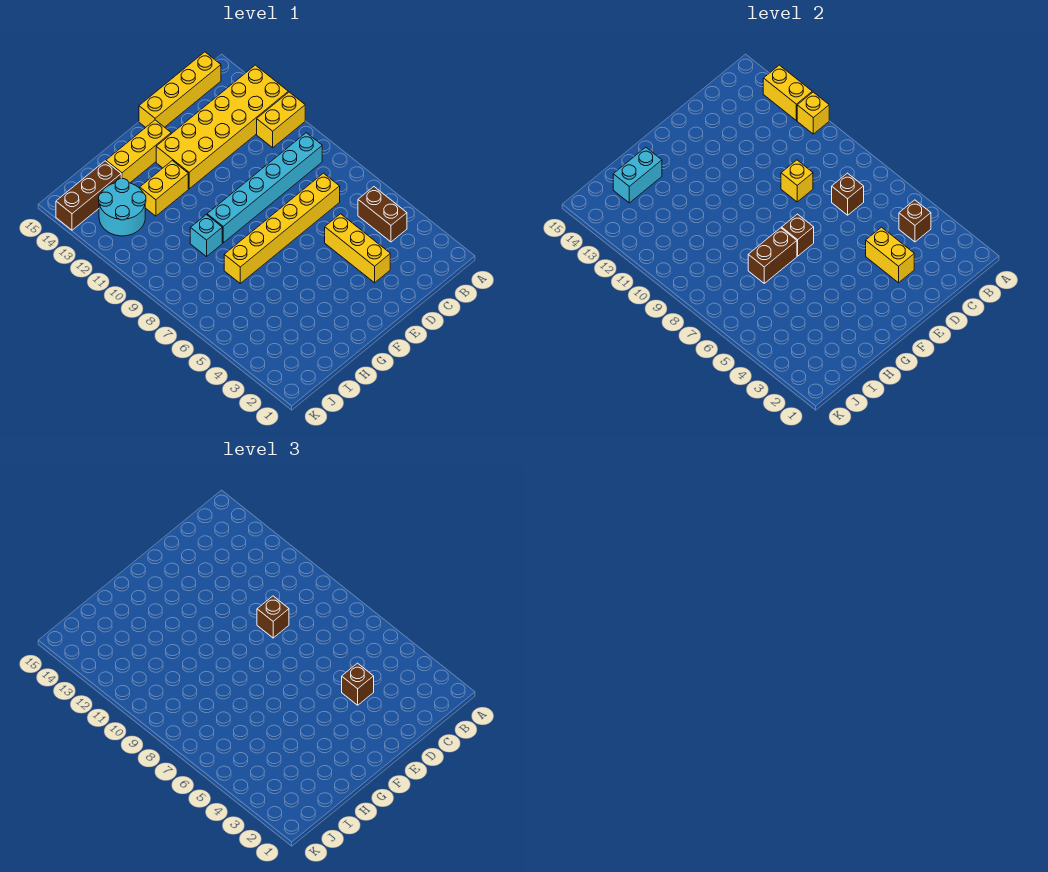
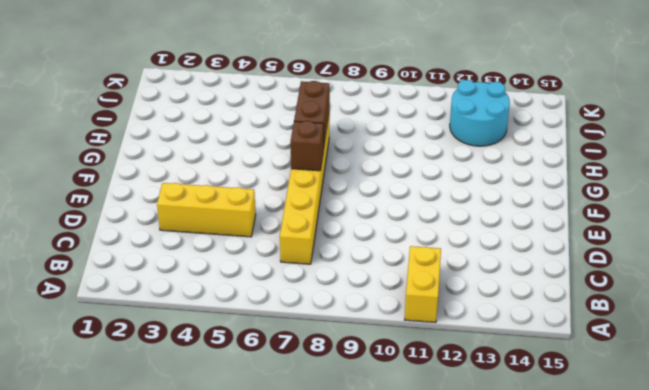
none -> yellow brick A12:F13 level 1
none -> brown brick B4:B5 level 1
none -> cyan brick B9:G9 level 1

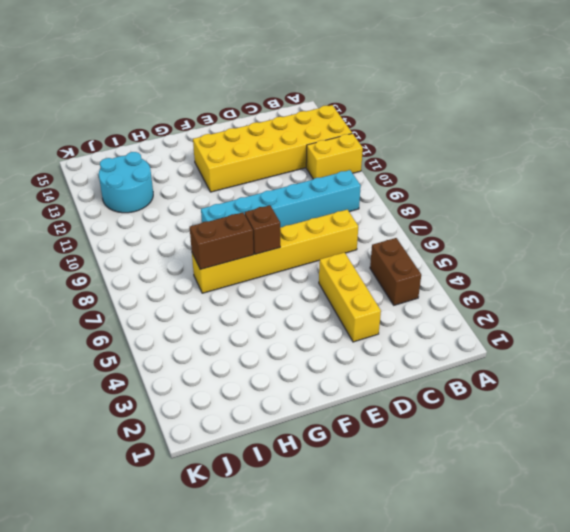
none -> yellow brick B15:E15 level 1
none -> yellow brick F14:H14 level 1
none -> yellow brick G12:H12 level 1

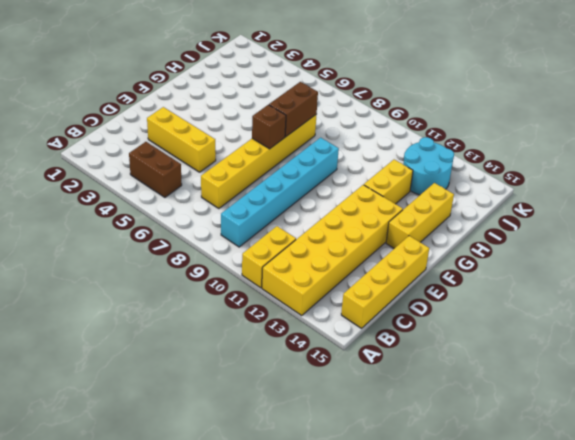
none -> cyan brick H9 level 1
none -> brown brick I14:K14 level 1
none -> yellow brick A11 level 2

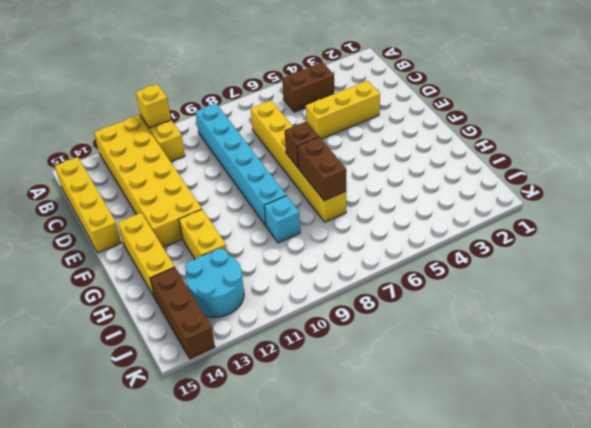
none -> yellow brick A12:A13 level 2
none -> brown brick B4 level 2
none -> brown brick C7 level 2

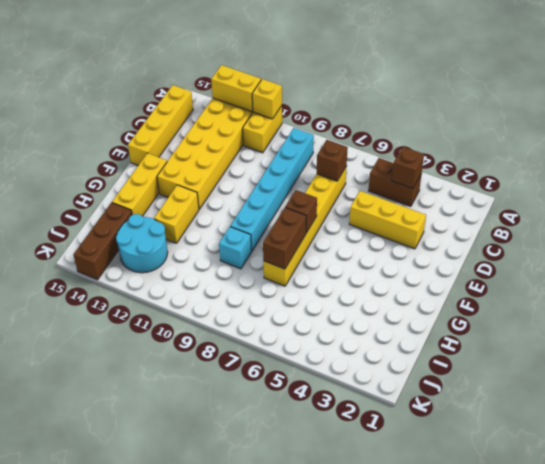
none -> yellow brick D3:D4 level 2
none -> yellow brick D9 level 2
none -> cyan brick H14:I14 level 2

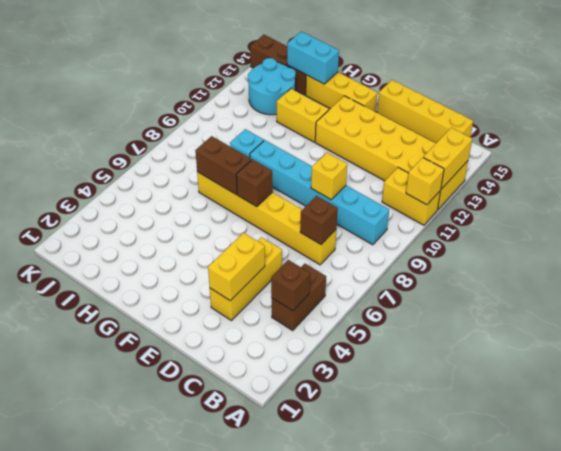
none -> brown brick D4 level 3
none -> brown brick D9 level 3

